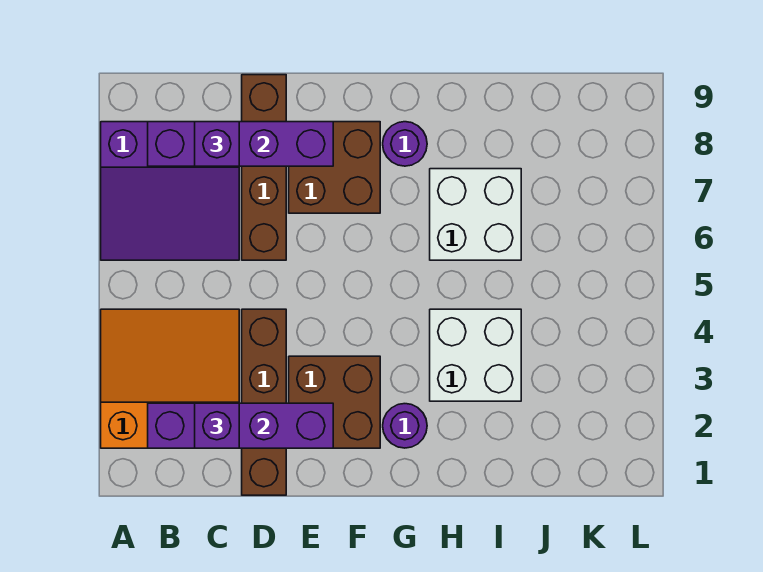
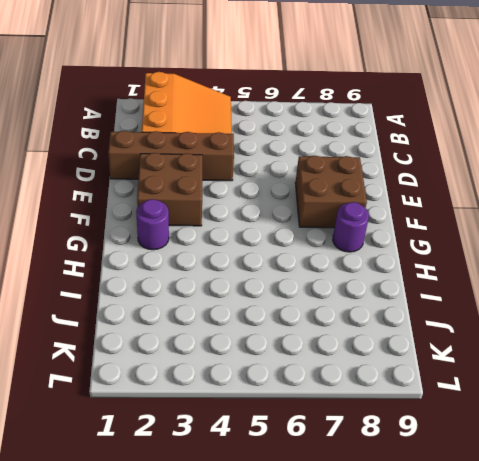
none -> purple slope A6:C8 level 1 top 8
none -> brown brick D6:D9 level 1
none -> white brick H3:I4 level 1

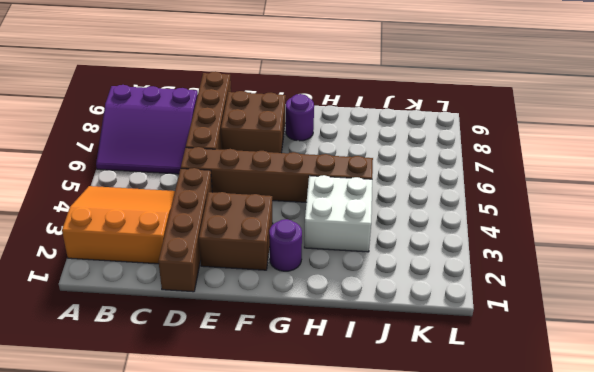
brown brick D5:I5 level 1 -> none
none -> white brick H6:I7 level 1
none -> purple brick B2:E2 level 2
none -> purple brick B8:E8 level 2

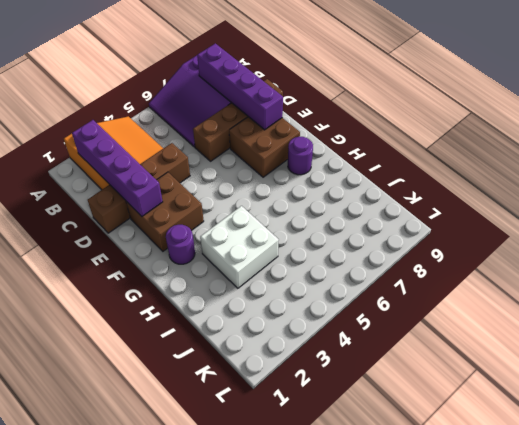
none -> white brick H6:I7 level 1
none -> purple brick C2 level 3
none -> purple brick C8 level 3

